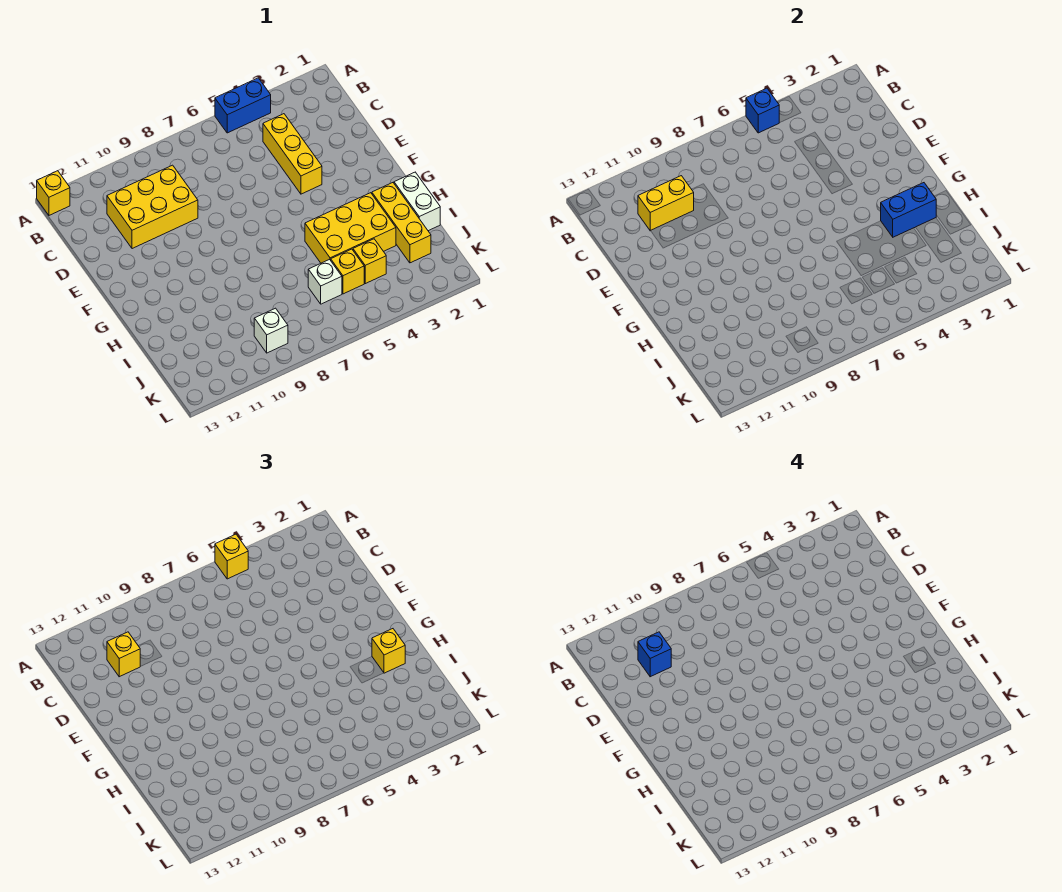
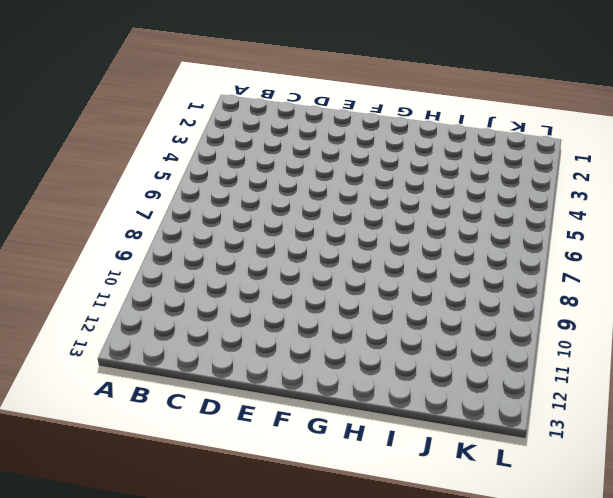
none -> blue brick A4:A5 level 1
none -> yellow brick A13 level 1
none -> yellow brick C4:E4 level 1

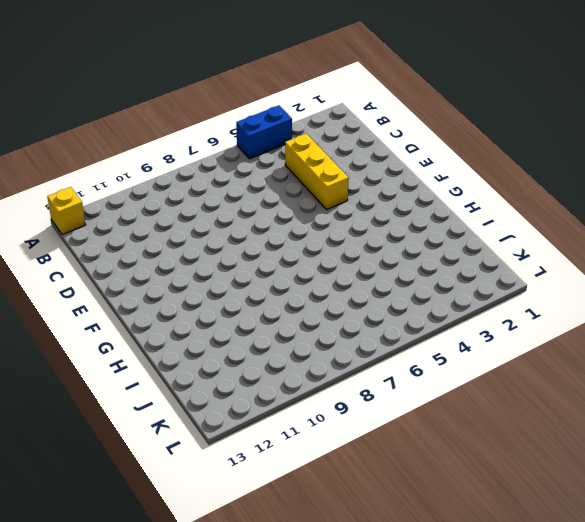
none -> yellow brick C9:D11 level 1
none -> white brick H1:I1 level 1
none -> yellow brick H2:J2 level 1

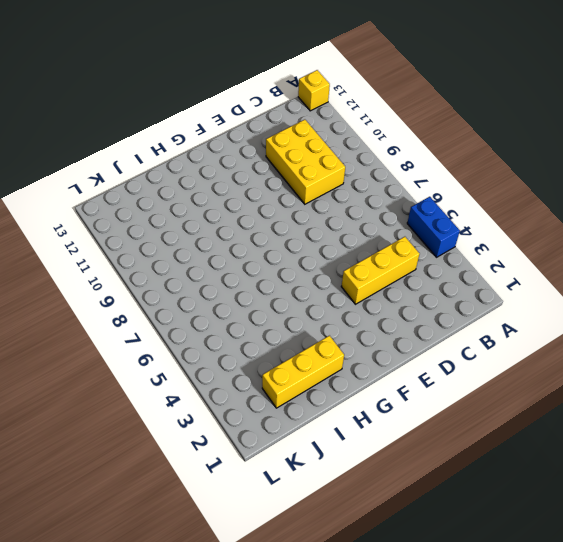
none -> white brick H1:I1 level 1
none -> yellow brick H3:I5 level 1
none -> yellow brick J4 level 1

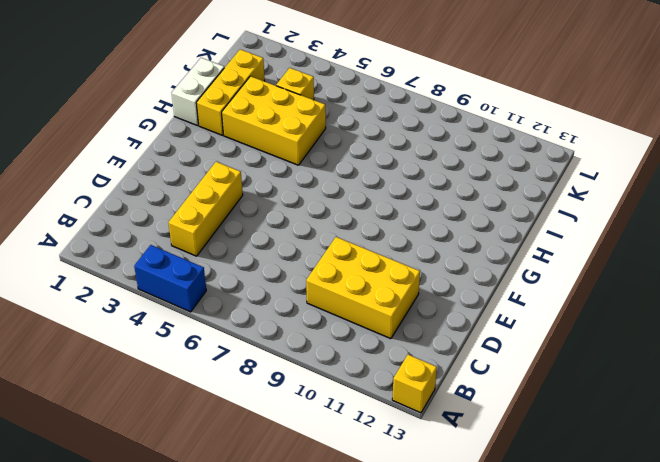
none -> yellow brick J5 level 1
none -> white brick J6 level 1
none -> white brick K9 level 1

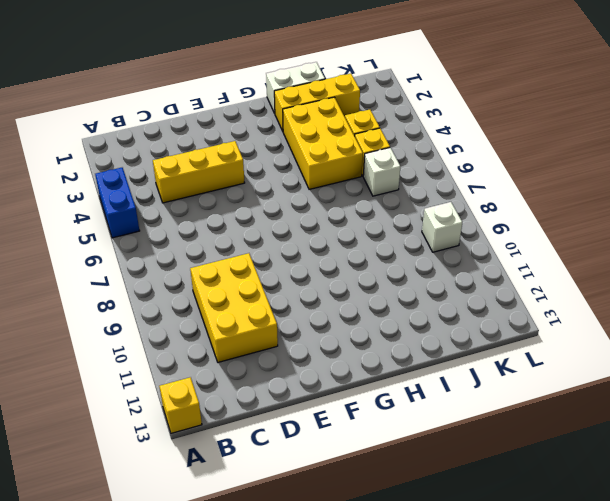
none -> blue brick A5 level 2
none -> yellow brick C10:C11 level 2
none -> blue brick H2:H3 level 2

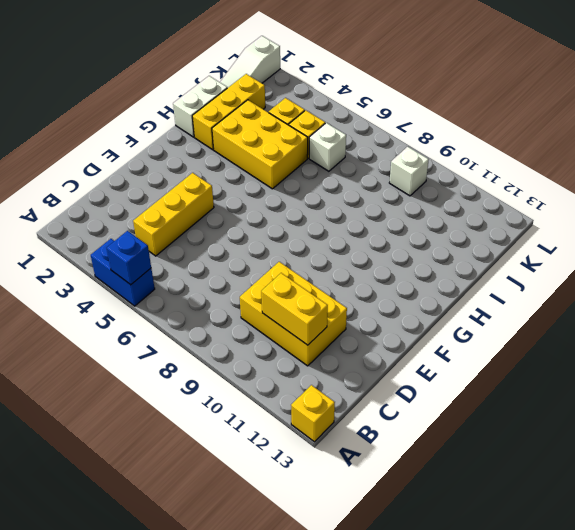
white slope J1:L1 level 1 top L -> none
none -> blue brick H2:H3 level 2
none -> yellow brick A5 level 3
none -> yellow brick C11 level 3

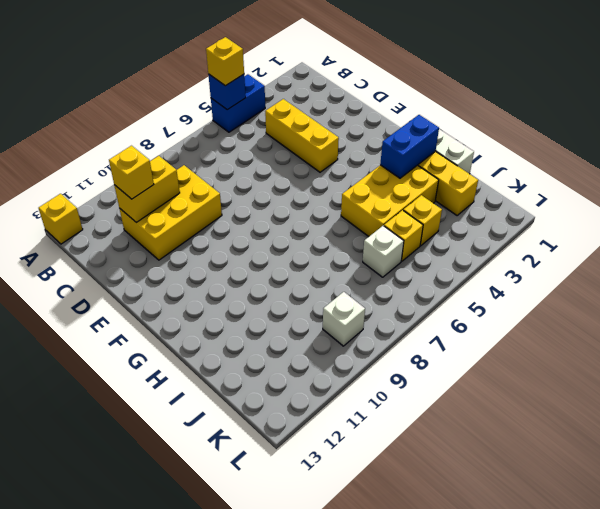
none -> yellow brick H2 level 3
none -> blue brick C11 level 4

